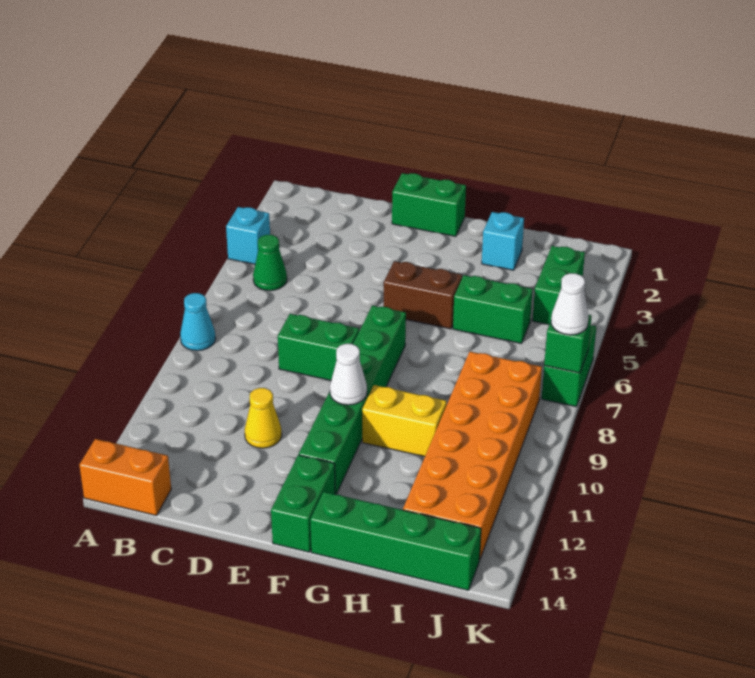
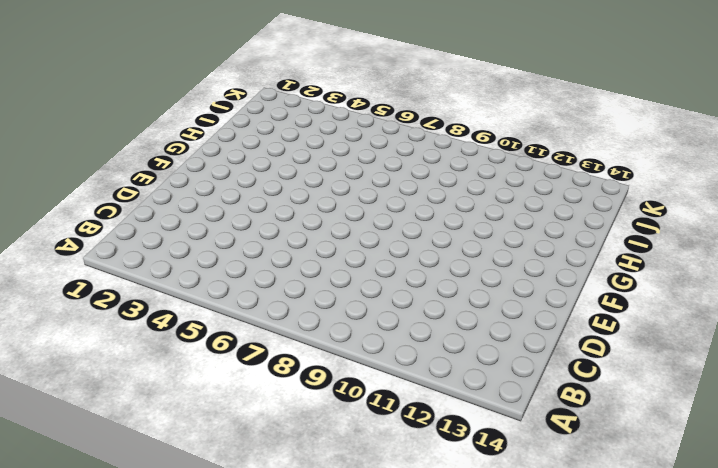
none -> cyan brick A4 level 1
none -> cyan cone A8 level 1
none -> orange brick A14:B14 level 1

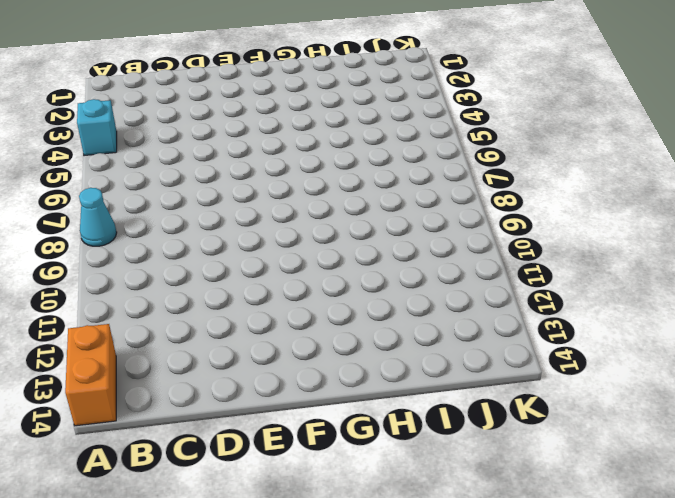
orange brick A13:A14 level 1 -> orange brick A14:B14 level 1
none -> green cone B5 level 1
none -> green brick D8:E8 level 1
none -> yellow cone D11 level 1

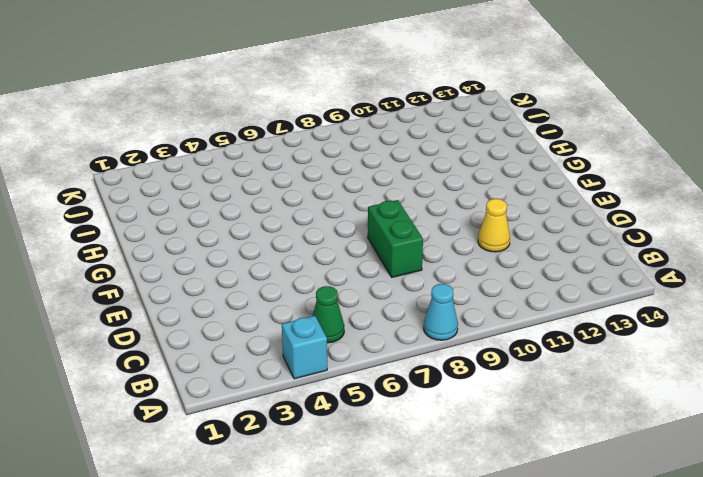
none -> orange brick A14:B14 level 1
none -> green brick E1:F1 level 1
none -> brown brick F5:G5 level 1

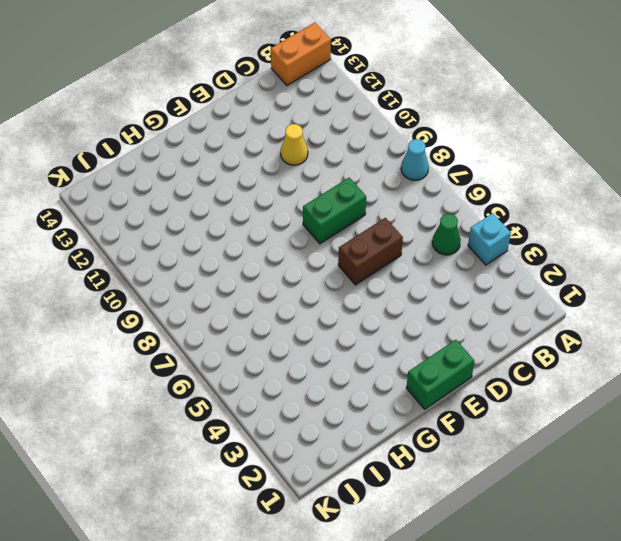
brown brick D6:E6 level 1 -> brown brick F5:G5 level 1
none -> green brick F7:F12 level 1
none -> green brick F13:F14 level 1
none -> yellow brick G10:H10 level 1

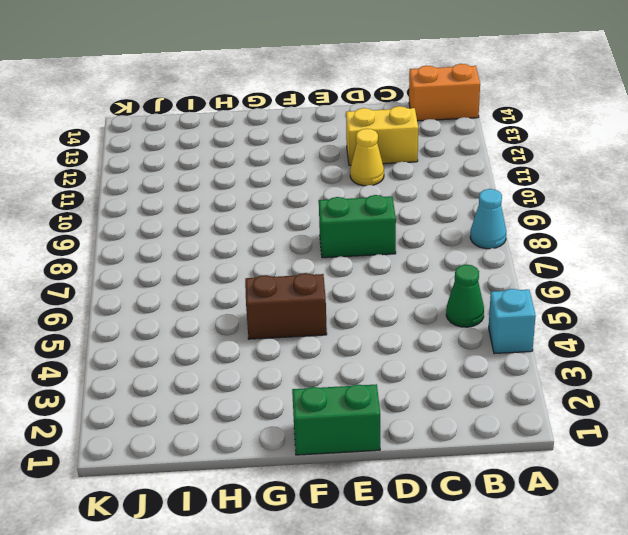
yellow brick C12:D12 level 1 -> yellow brick G10:H10 level 1
none -> green brick F7:F12 level 1
none -> green brick F13:F14 level 1
none -> green brick G14:J14 level 1

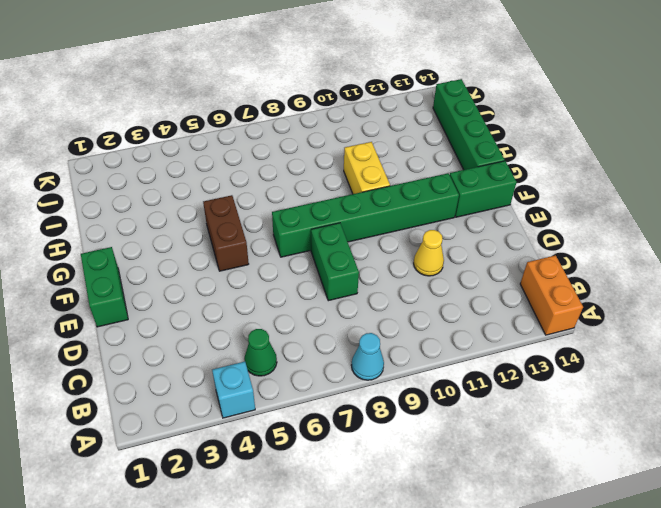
none -> cyan brick H2 level 1
none -> green brick H5:I5 level 1
none -> orange brick I8:J13 level 1

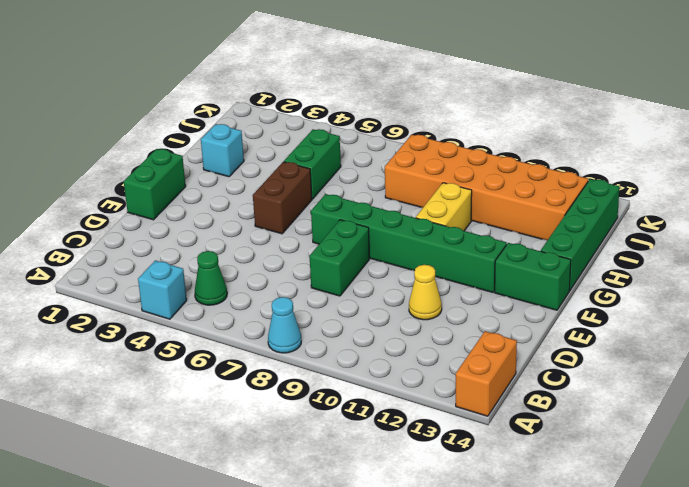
none -> green brick J3:J4 level 1
none -> green brick K6:K7 level 1
none -> white cone F10 level 2

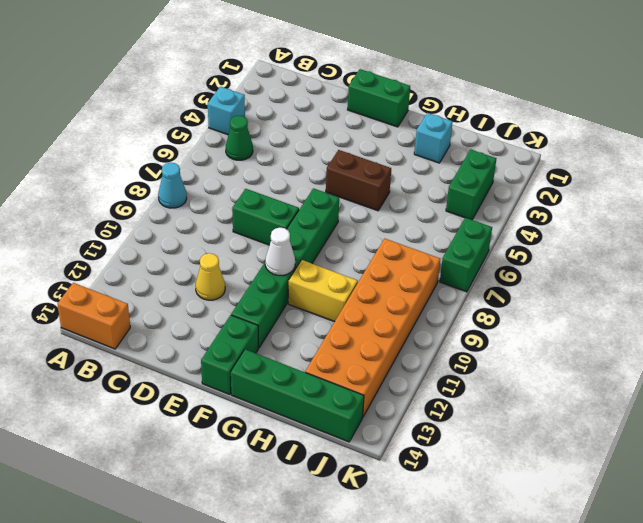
none -> green brick H5:I5 level 1
none -> green brick K7 level 2
none -> white cone K7 level 3

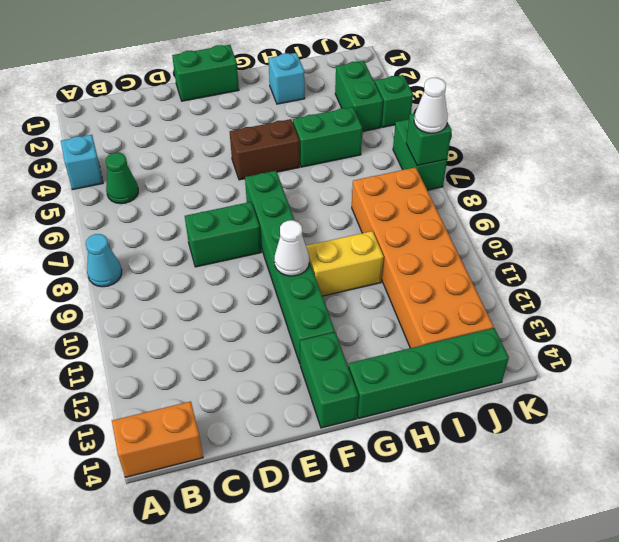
green brick K4 level 1 -> none
none -> yellow cone D11 level 1

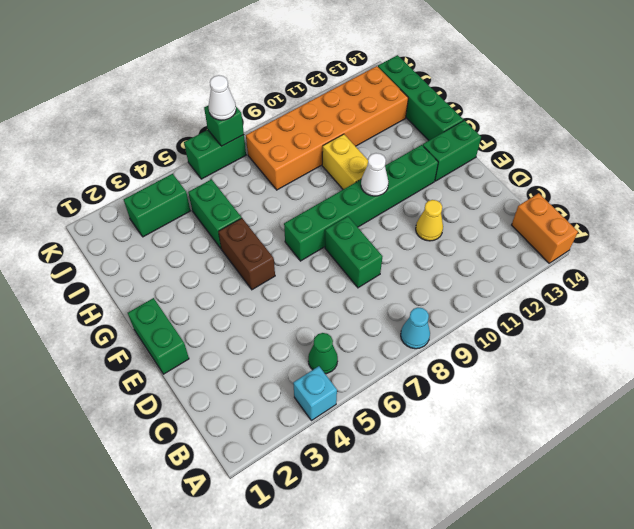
none -> cyan brick H2 level 1

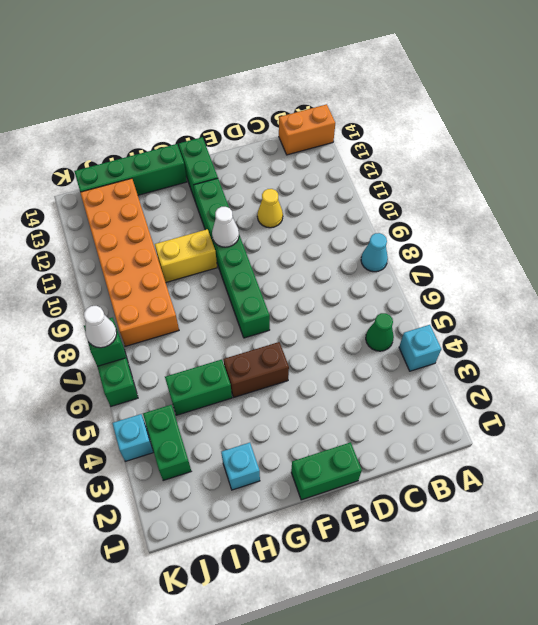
cyan brick K4 level 1 -> none
none -> green brick D8:E8 level 1

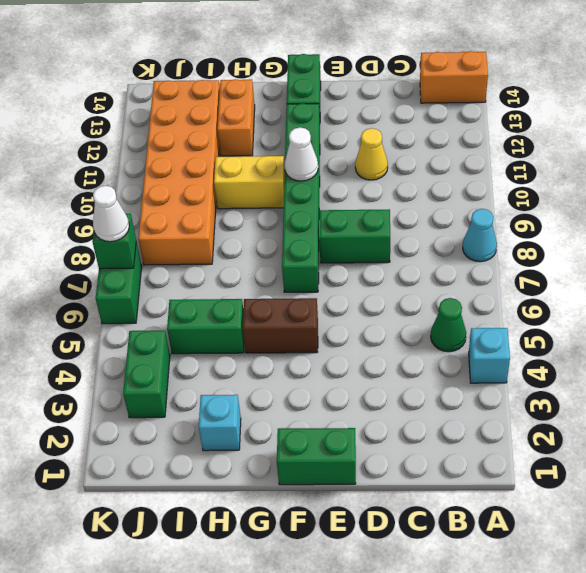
orange brick H12:H13 level 1 -> none
none -> green brick G14:J14 level 1

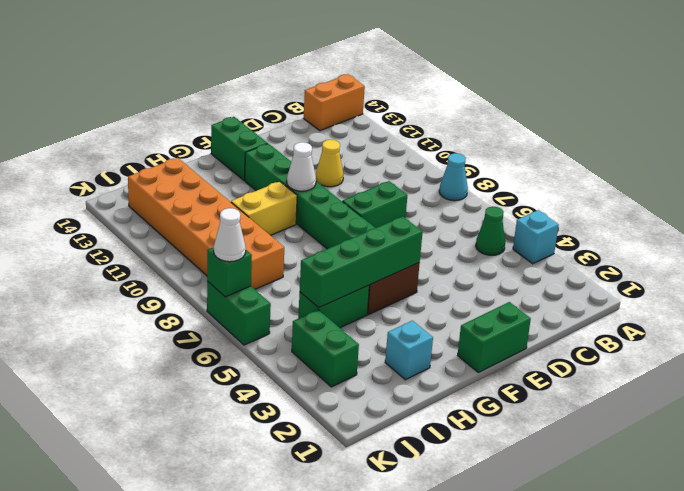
green brick F5:I5 level 2 -> green brick G14:J14 level 1

